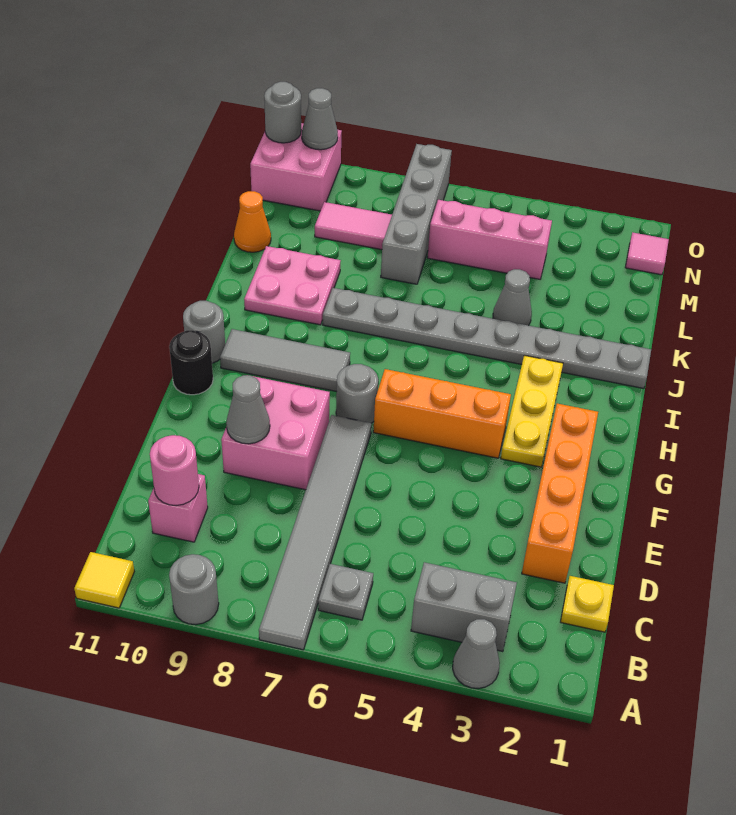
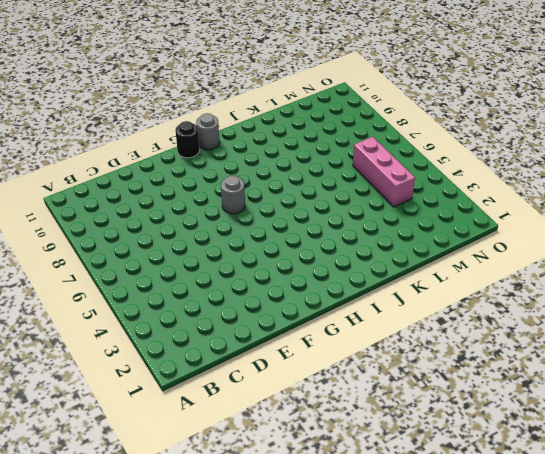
none -> grey cone A3 level 1
none -> grey tile A7:F7 level 1
none -> grey round brick A9 level 1

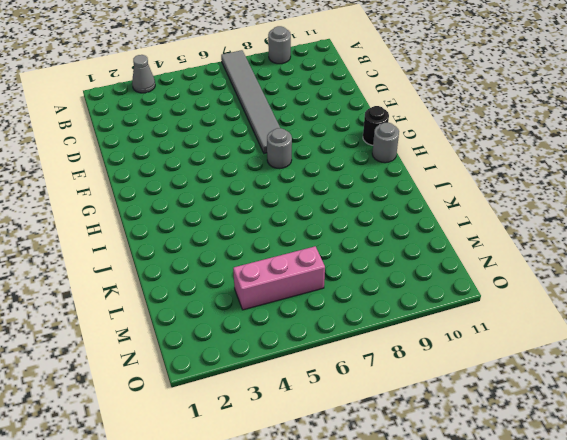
none -> yellow tile A11 level 1
none -> grey brick B3:B4 level 1
none -> grey plate B6 level 1

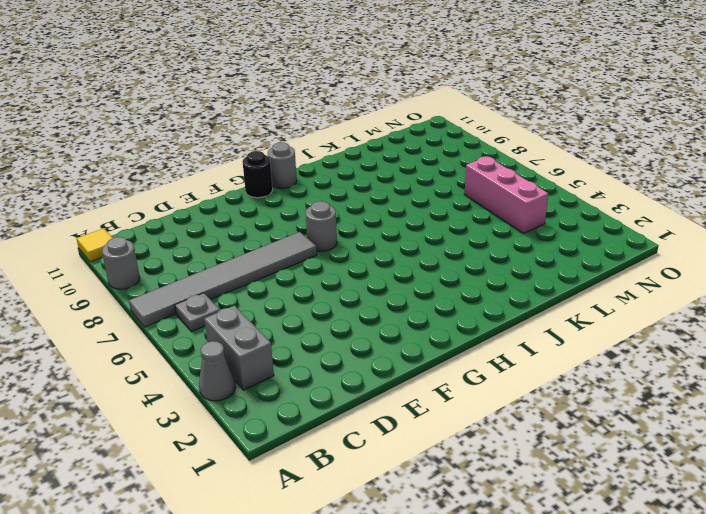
none -> yellow plate C1 level 1
none -> pink brick C10 level 1
none -> orange brick D2:G2 level 1

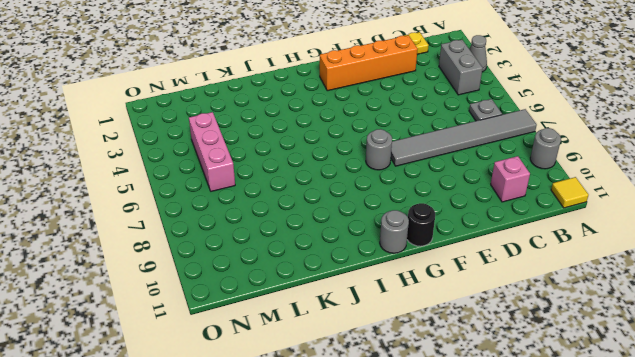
none -> pink brick E8:F9 level 1
none -> yellow plate G3:I3 level 1
none -> orange brick G4:G6 level 1

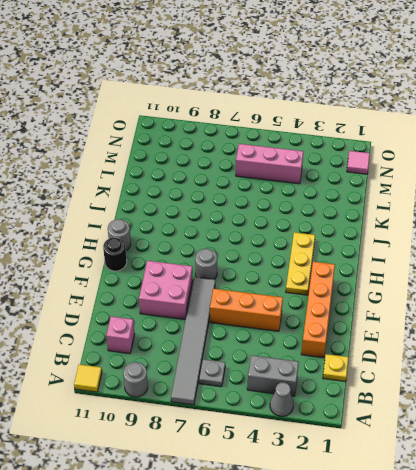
orange brick E4:E6 level 1 -> orange brick G4:G6 level 1
none -> grey tile H8:H10 level 1
none -> grey plate J1:J8 level 1
none -> pink plate J9:K10 level 1

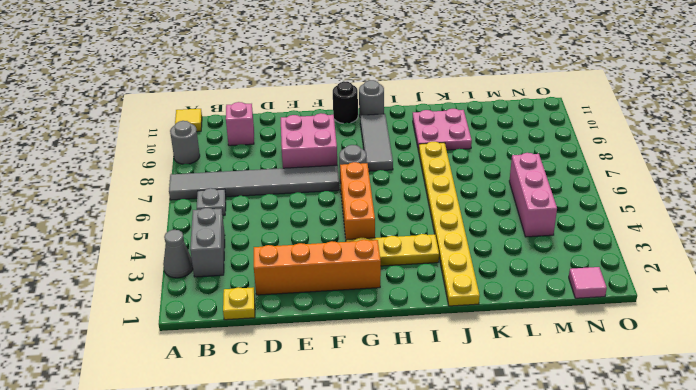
yellow plate J1:J8 level 1 -> grey plate J1:J8 level 1
none -> grey cone K4 level 1
none -> grey brick L7:O7 level 1
none -> orange cone L11 level 1

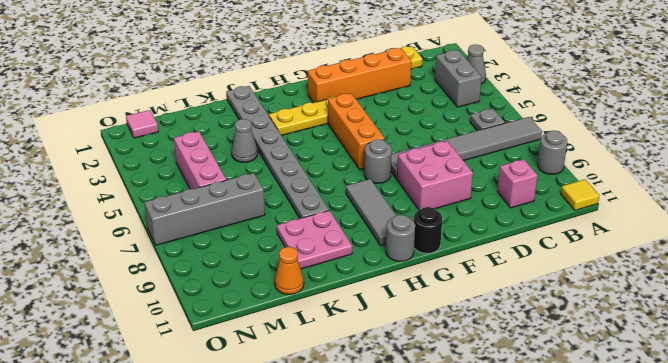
none -> pink tile M8:M9 level 1
none -> pink brick N10:O11 level 1
none -> pink round brick C10 level 2

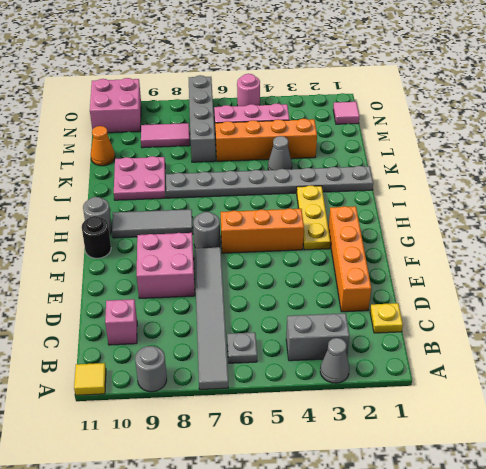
orange brick L3:L6 level 1 -> none
pink round brick O5 level 1 -> pink round brick C10 level 2
none -> grey cone E9 level 2
none -> grey cone O10 level 2
none -> grey round brick O11 level 2

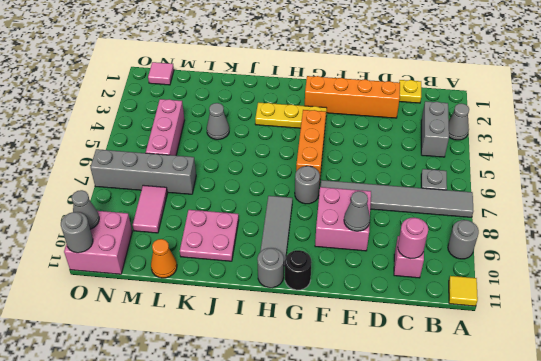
none -> grey plate J1:J8 level 1

